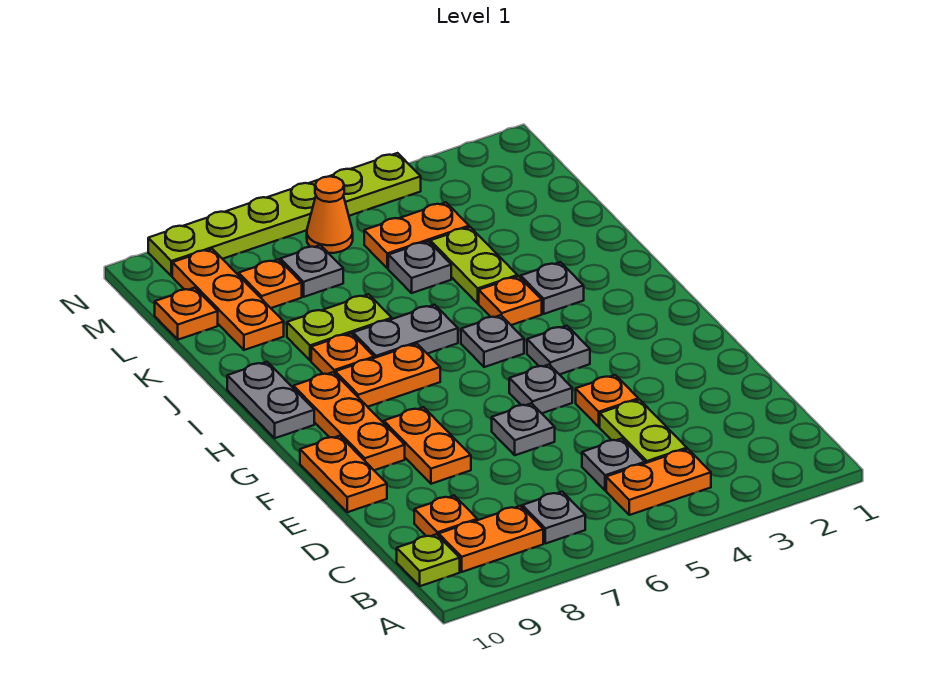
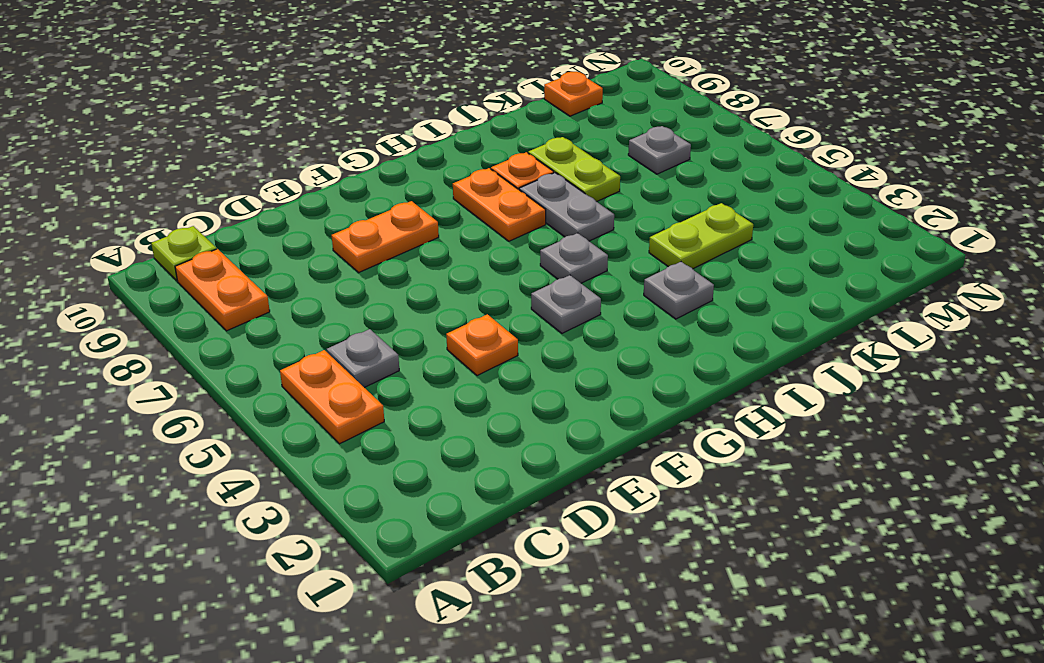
none -> grey plate B7 level 1
none -> lime plate C4:D4 level 1
none -> orange plate C9 level 1
none -> grey plate E6 level 1

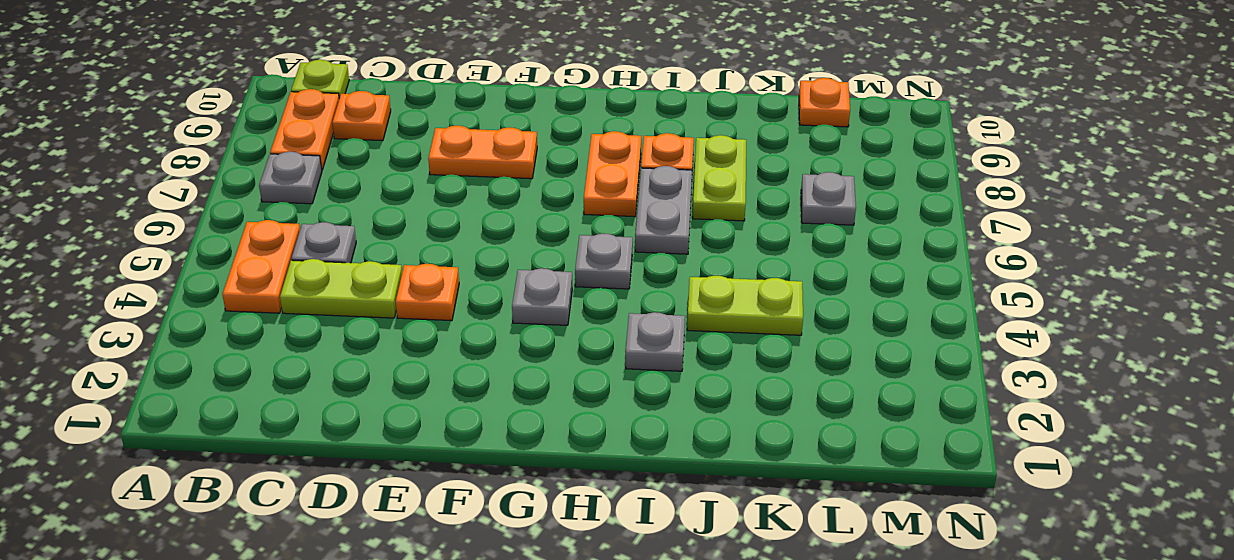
none -> grey plate E6 level 1
none -> orange plate E10:F10 level 1
none -> grey plate F5 level 1
none -> orange plate F9:H9 level 1

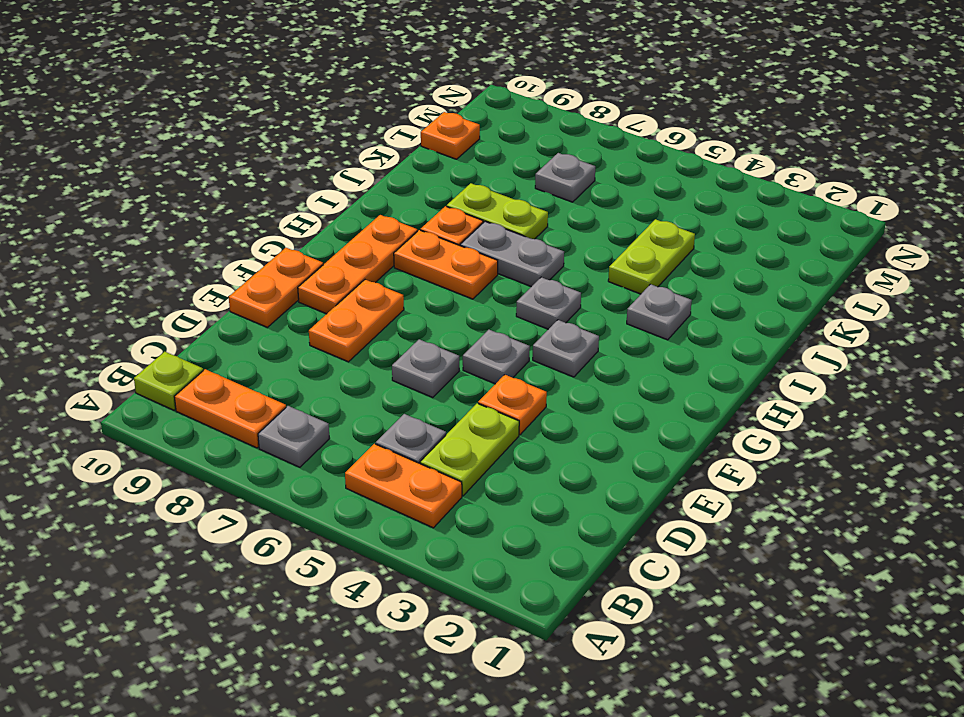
none -> orange plate C9 level 1
none -> grey plate H10:I10 level 1
none -> orange plate I4 level 1
none -> grey plate K5 level 1

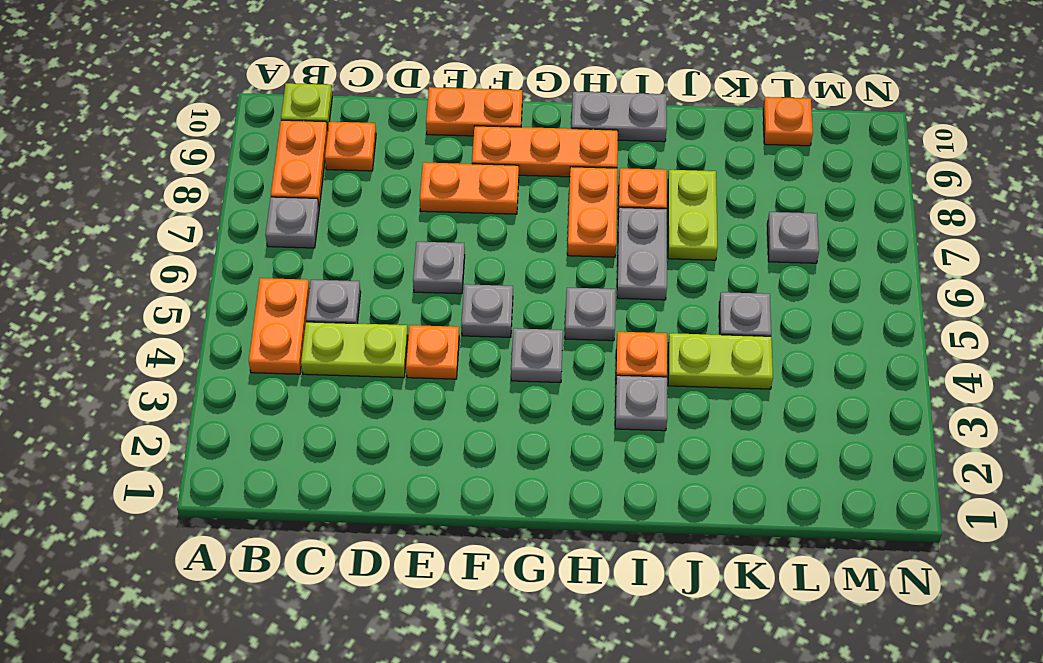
none -> orange plate K9:M9 level 1
none -> orange plate L4:L5 level 1
none -> orange plate L8 level 1
none -> orange cone M6 level 1

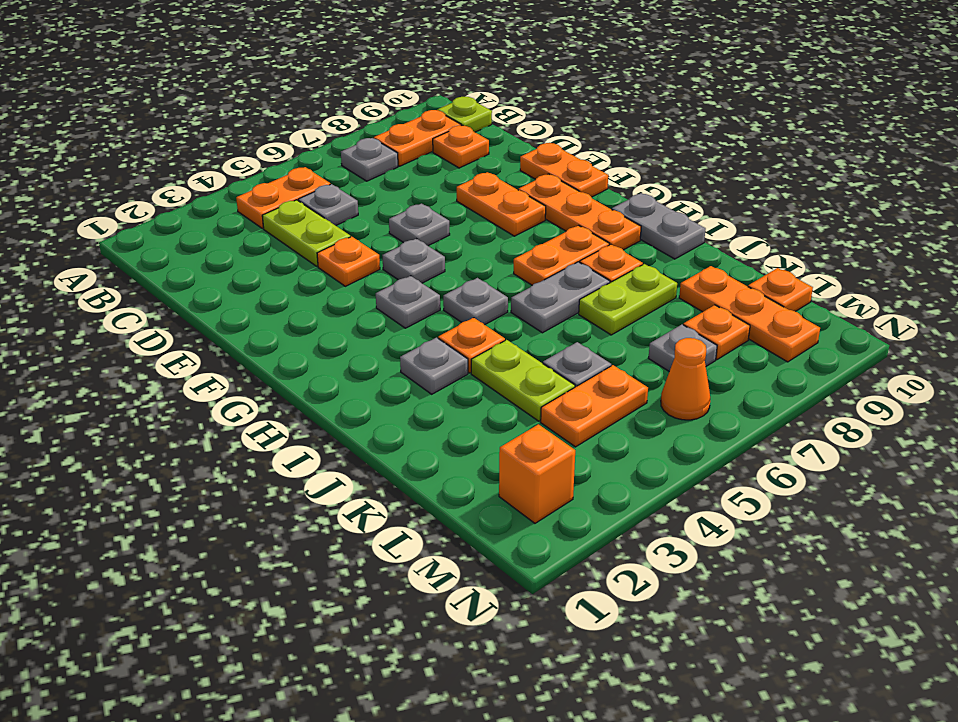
orange brick M2 level 1 -> none
none -> lime plate N4:N9 level 1

